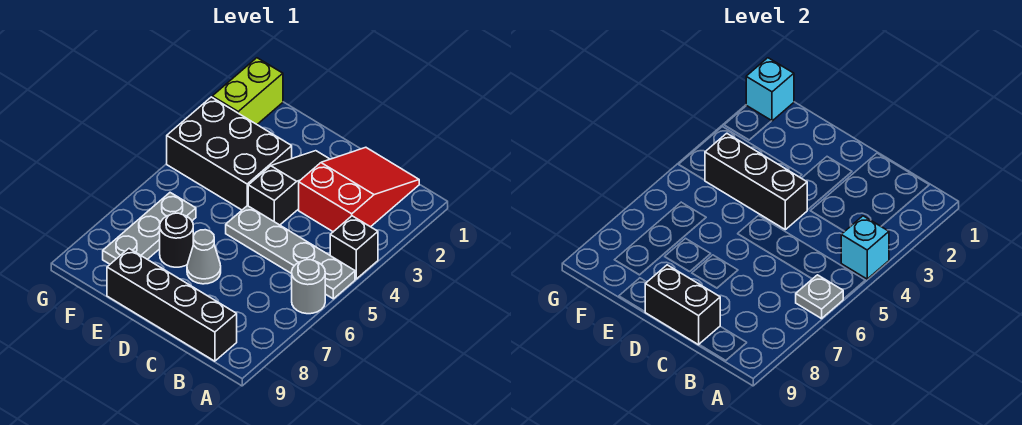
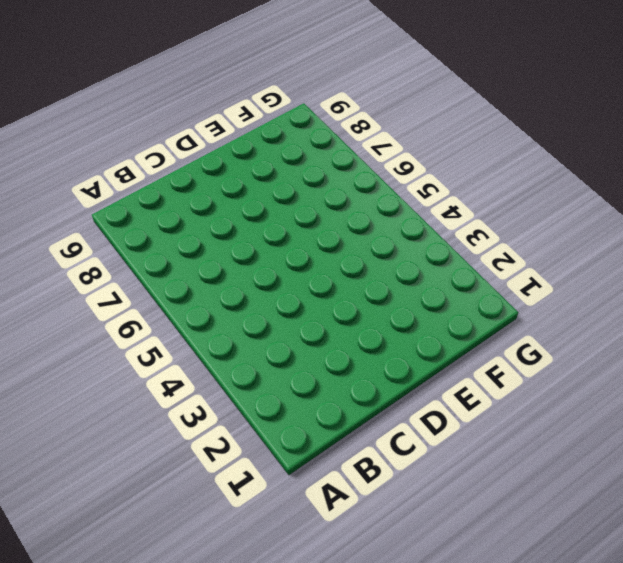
none -> black brick A4 level 1
none -> grey plate A5:D5 level 1
none -> grey round brick A6 level 1

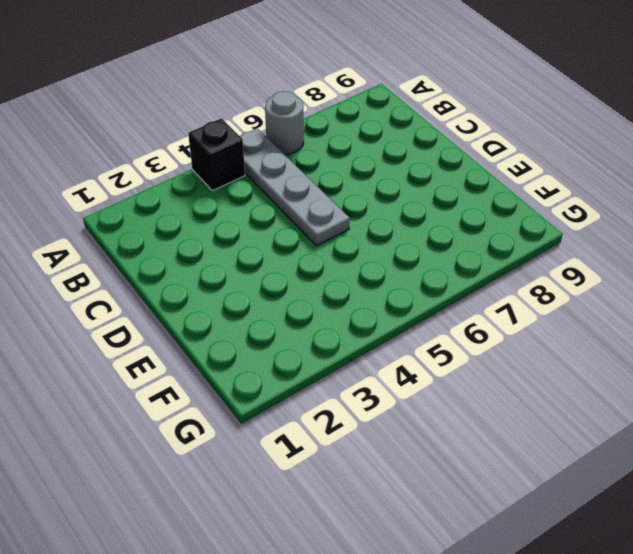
none -> red slope B1:C3 level 1 top 3
none -> black brick B9:E9 level 1
none -> black slope D2:D4 level 1 top 4

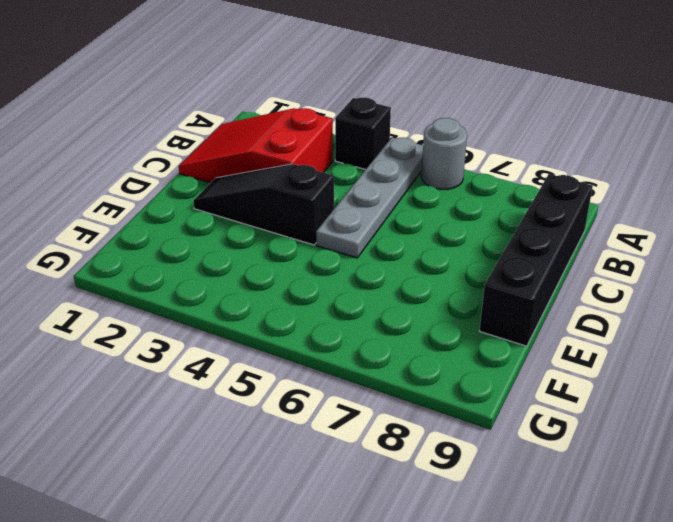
none -> grey cone D7 level 1
none -> black brick E3:G4 level 1
none -> black round brick E7 level 1

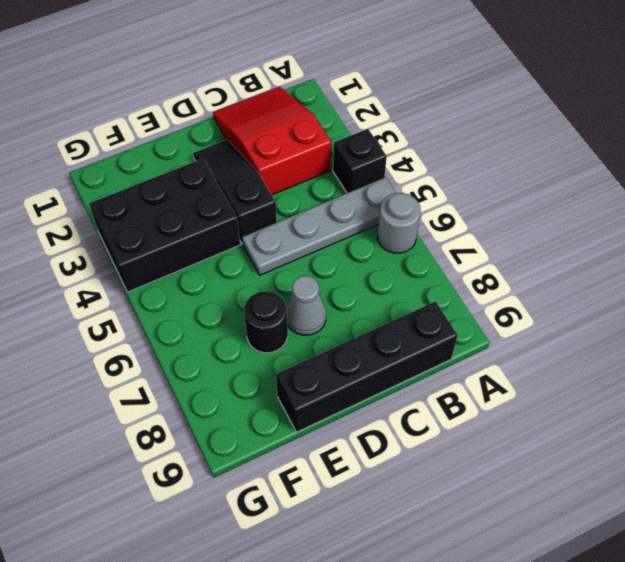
none -> grey plate F6:F8 level 1
none -> lime brick G1:G2 level 1
none -> cyan brick A4 level 2

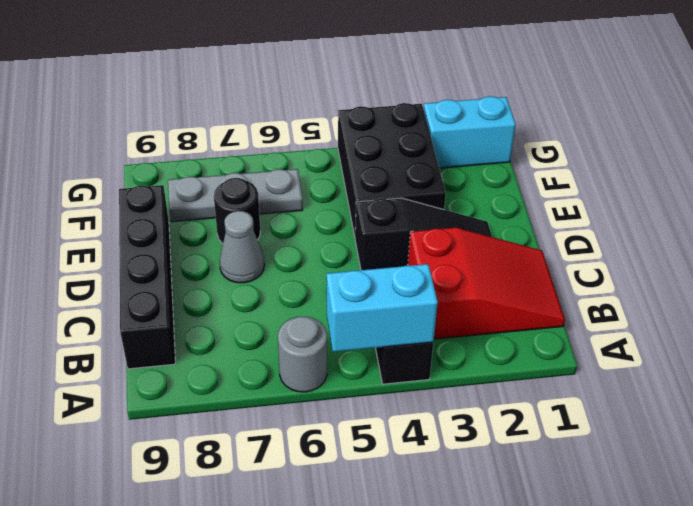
cyan brick A4:A5 level 2 -> cyan brick A4 level 2
cyan brick G1:G2 level 1 -> lime brick G1:G2 level 1
none -> grey plate A5:D5 level 1
none -> grey plate A6 level 2
none -> black brick C9:D9 level 2

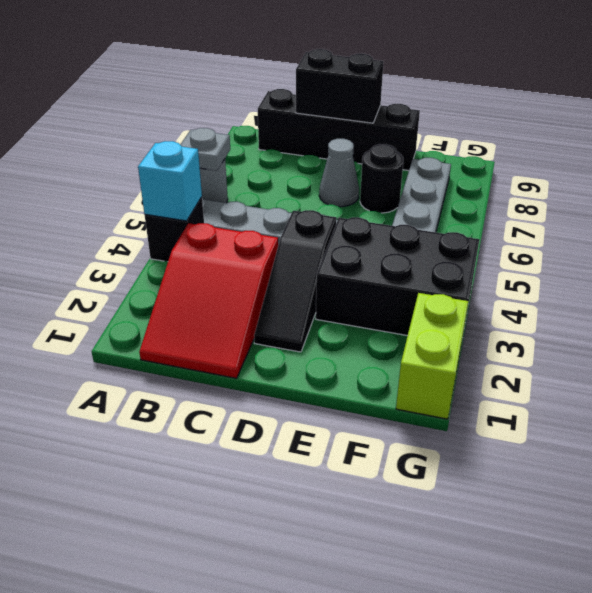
none -> black brick D4:F4 level 2
none -> cyan brick G1 level 2

